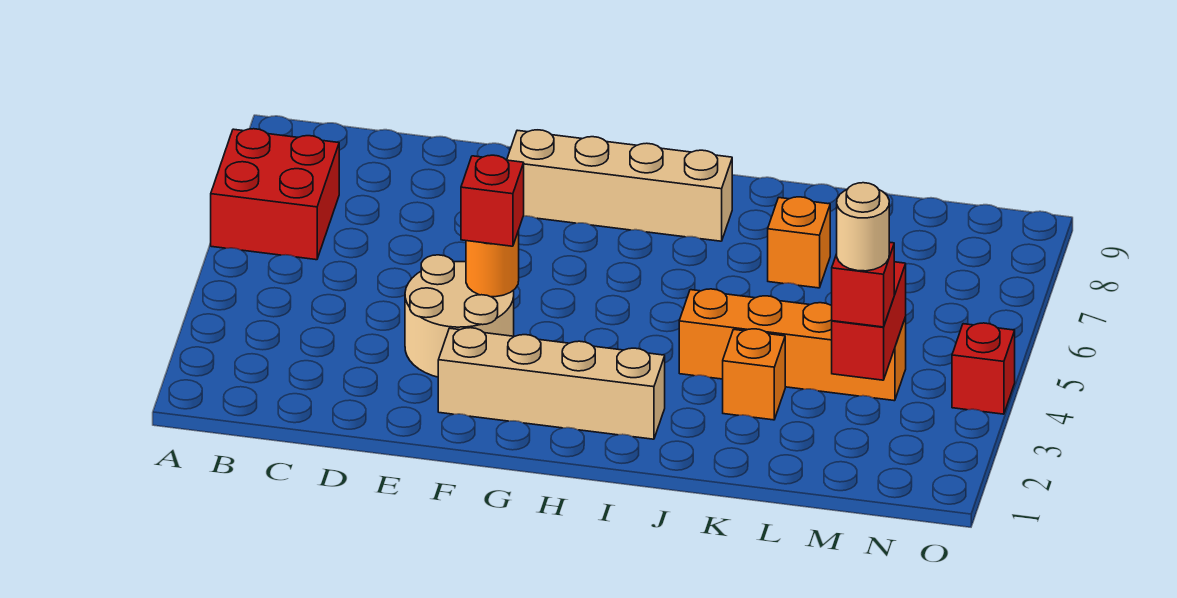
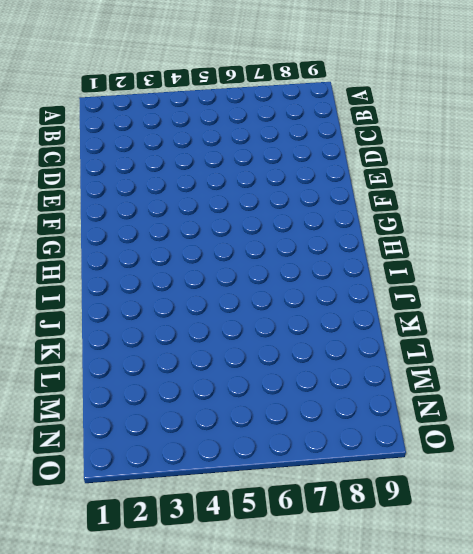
none -> red brick A6:B7 level 1
none -> tan round brick E3:F4 level 1
none -> tan brick F2:I2 level 1

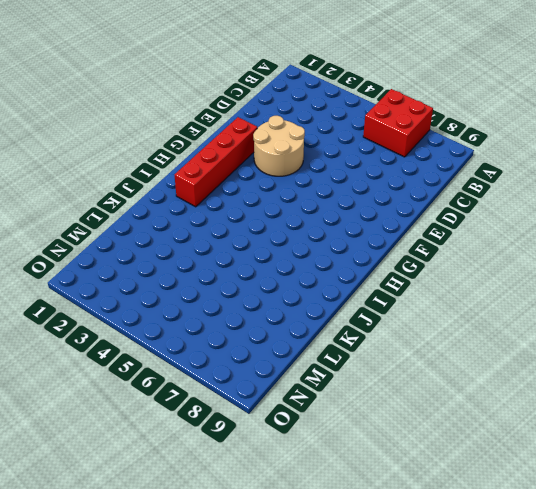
red brick F2:I2 level 1 -> tan brick F2:I2 level 1
none -> tan brick F8:I8 level 1
none -> orange brick J4:M4 level 1
none -> orange brick K3 level 1

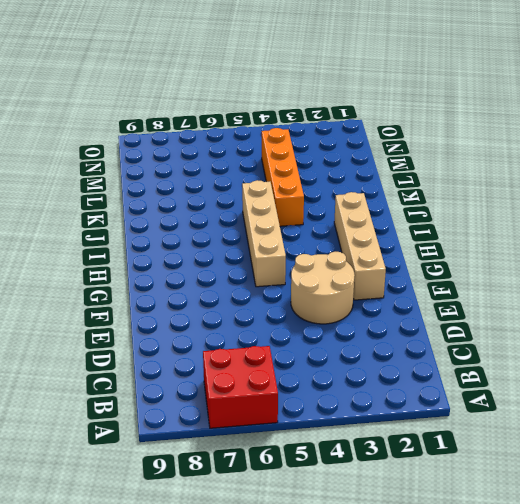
tan brick G5:J5 level 1 -> tan brick F8:I8 level 1
none -> orange brick K3 level 1
none -> orange brick K7 level 1
none -> red brick O4 level 1

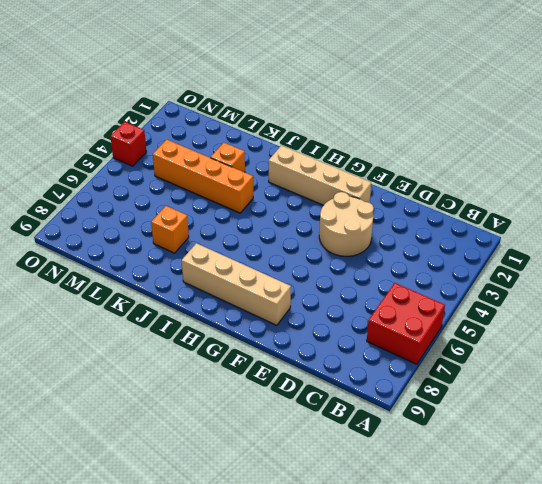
none -> orange round brick F4 level 2
none -> red brick M3:M4 level 2
none -> red brick F4 level 3

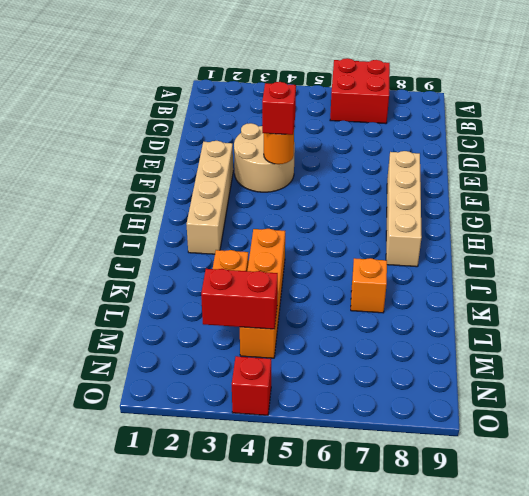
none -> red brick M3 level 3
none -> tan round brick M3 level 4

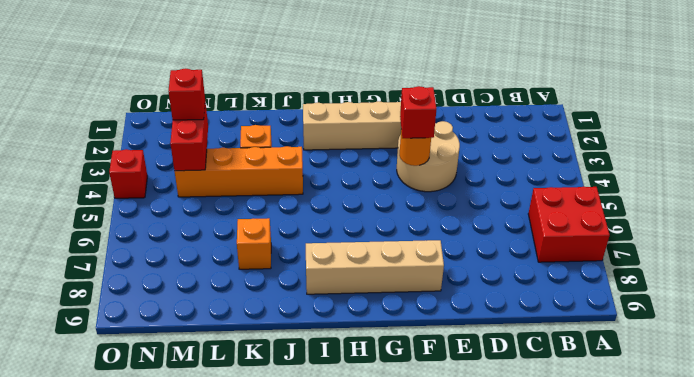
none -> tan round brick M3 level 4

